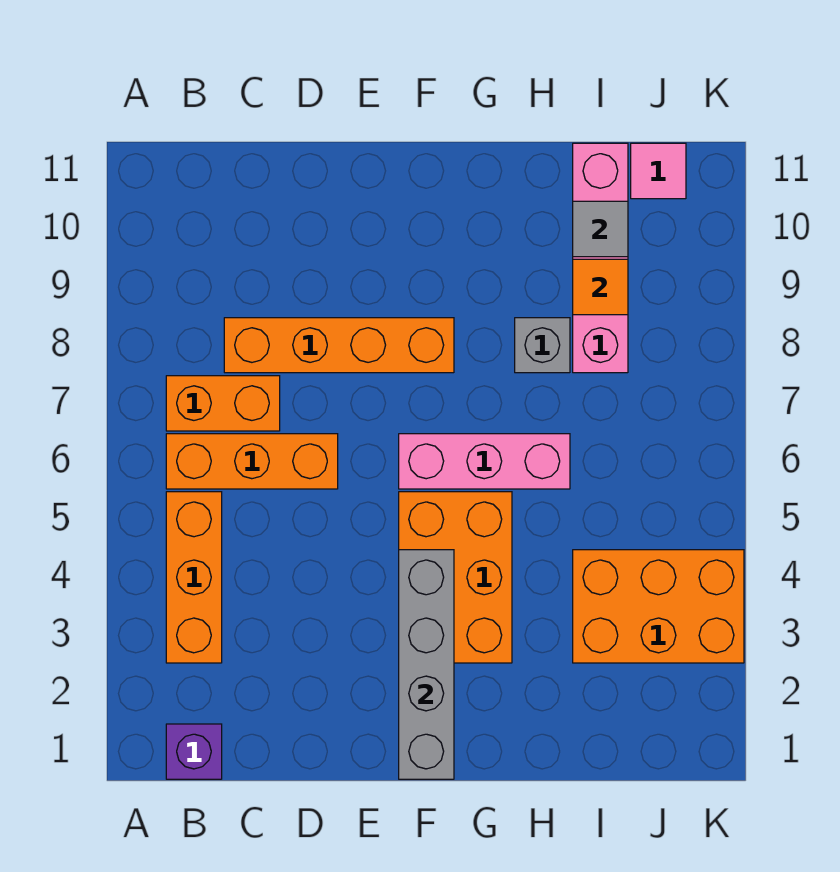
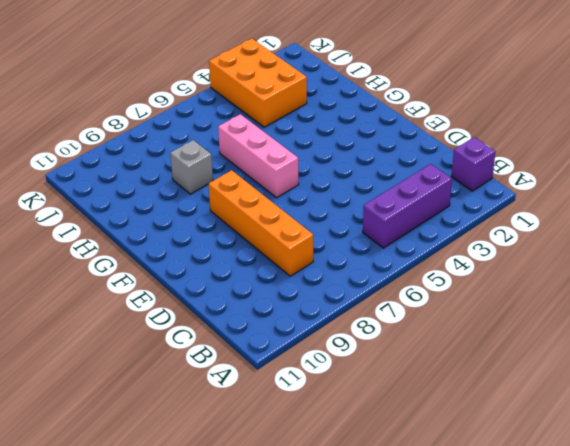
purple brick B3:B5 level 1 -> orange brick B3:B5 level 1
none -> orange brick B6:D6 level 1
none -> orange brick B7:C7 level 1
none -> orange brick F3:G5 level 1

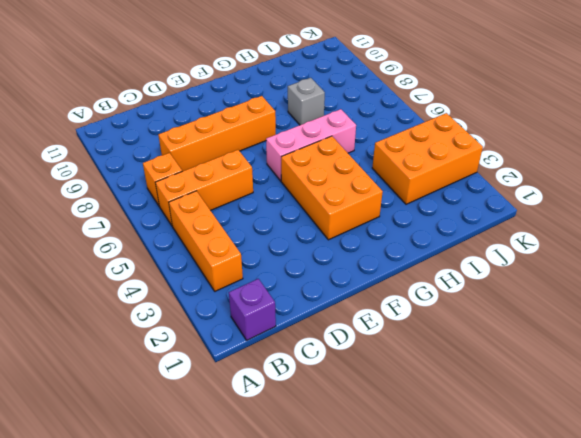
orange brick B7 level 1 -> orange brick B7:C7 level 1
none -> pink brick I8:I11 level 1
none -> pink tile J11 level 1
none -> grey brick F1:F4 level 2

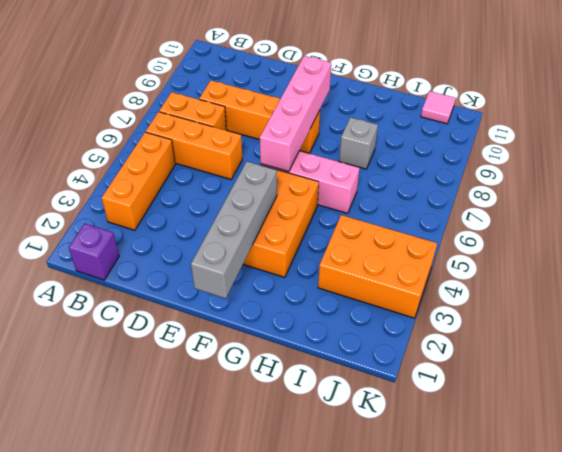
pink brick F6:F9 level 2 -> pink brick I8:I11 level 1
none -> orange tile I9 level 2
none -> grey tile I10 level 2

